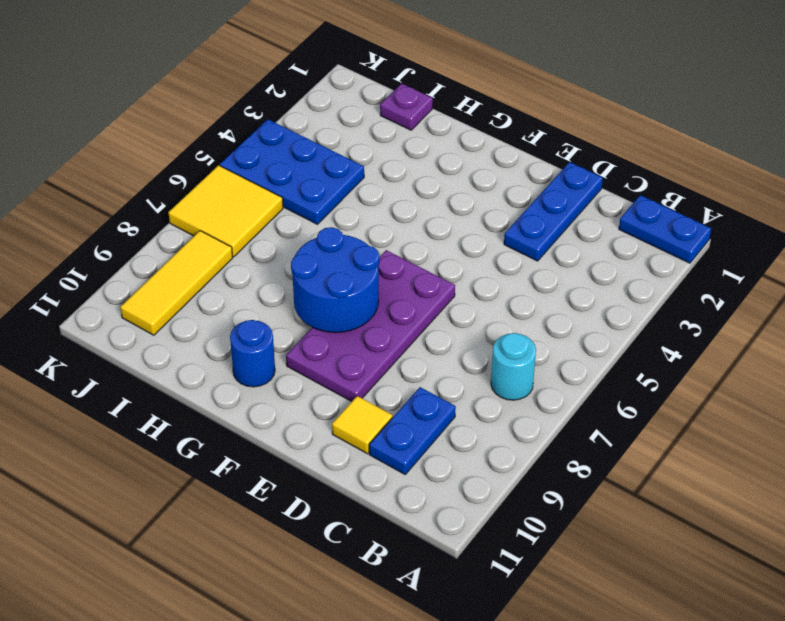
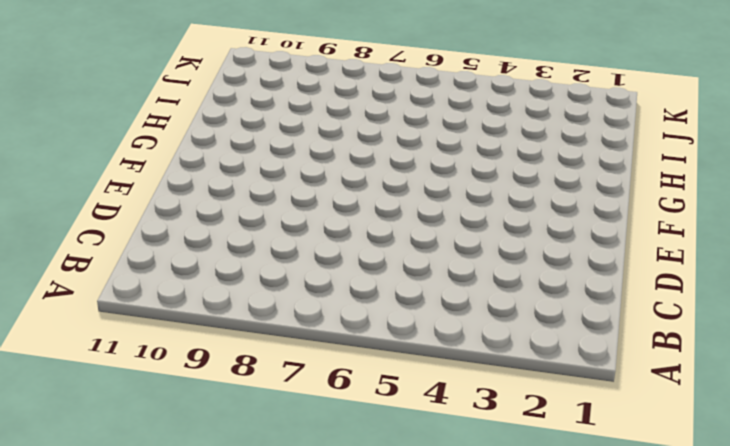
none -> blue plate A1:B1 level 1
none -> cyan round brick B7 level 1
none -> blue plate C9:C10 level 1

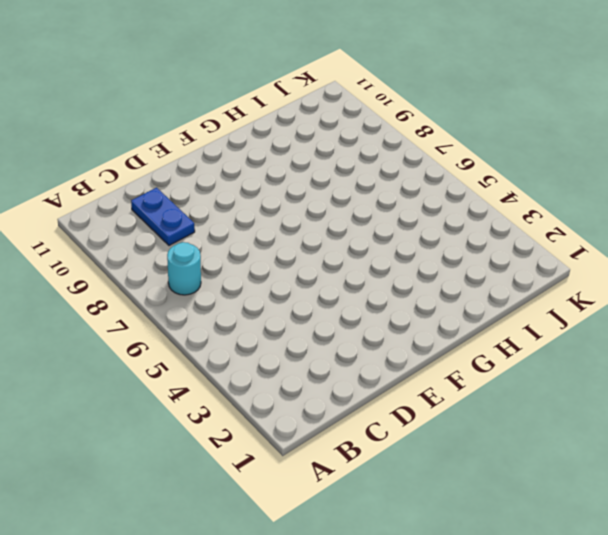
none -> blue plate A1:B1 level 1
none -> blue plate D1:D3 level 1
none -> yellow tile D10 level 1

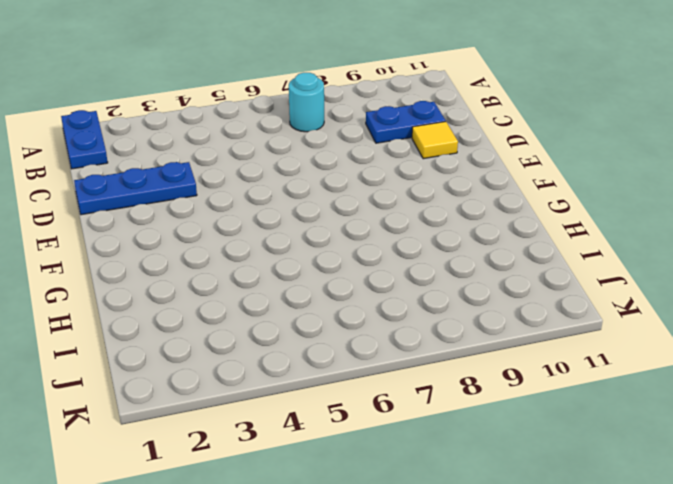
none -> purple plate E6:F9 level 1
none -> blue round brick G10 level 1
none -> purple plate I1 level 1

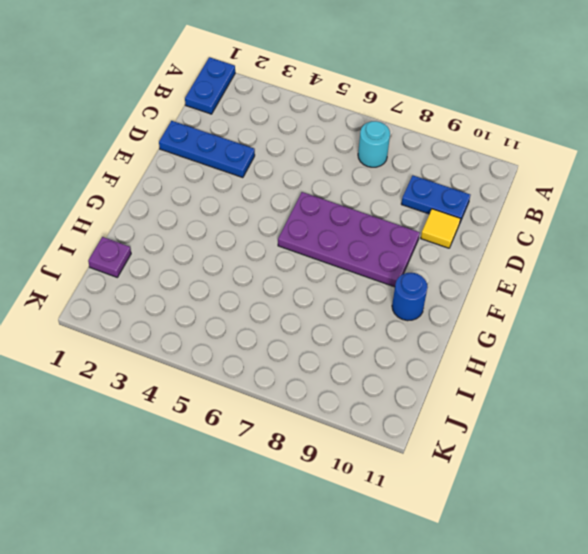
none -> blue plate I4:K5 level 1
none -> yellow tile J6:K7 level 1
none -> yellow tile J8:J10 level 1

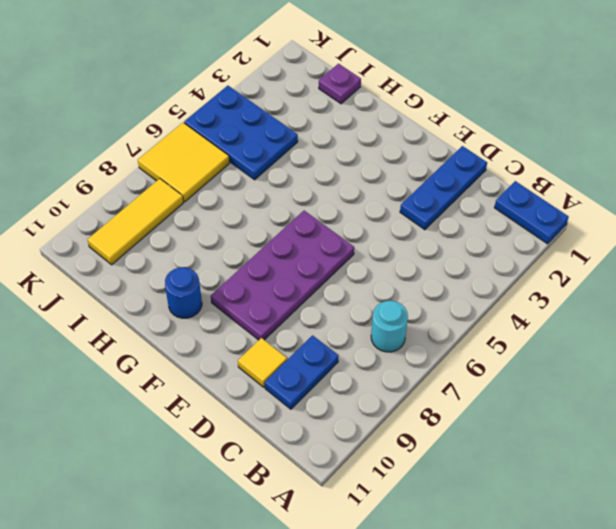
none -> blue round brick F7:G8 level 2

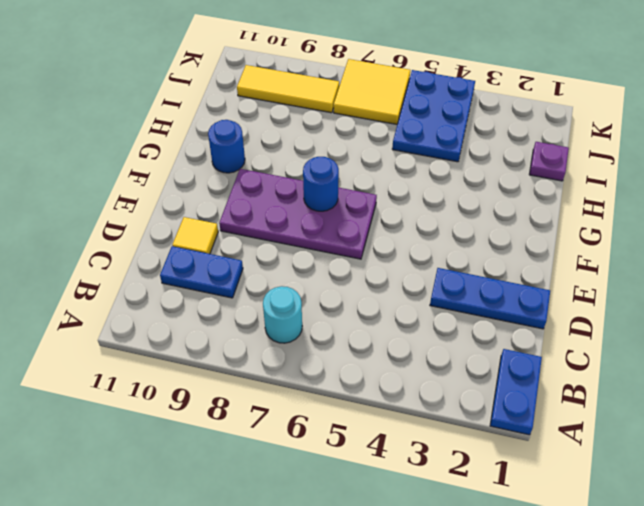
blue round brick F7 level 2 -> blue round brick F7:G8 level 2

